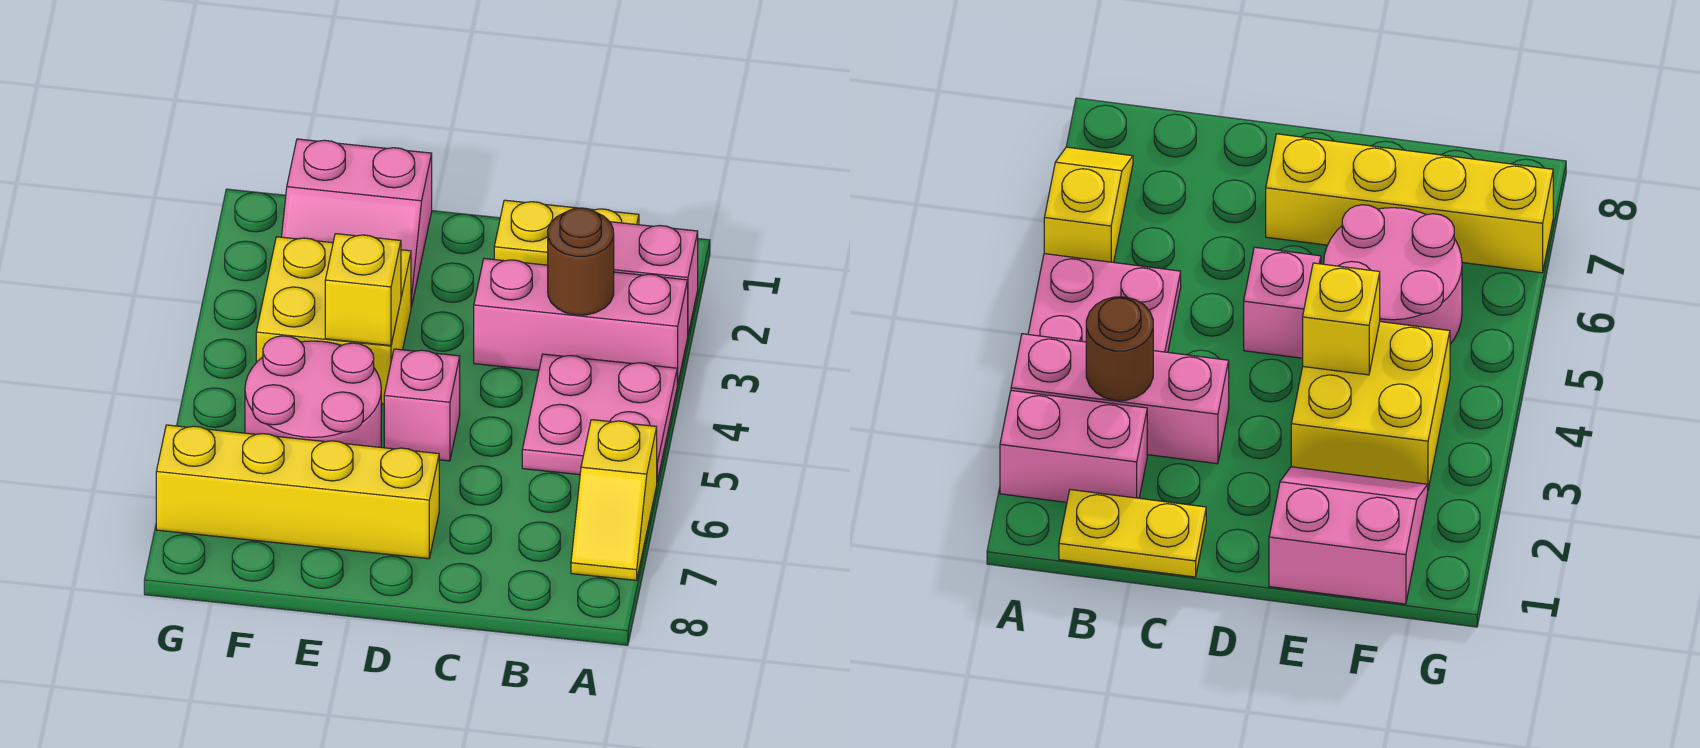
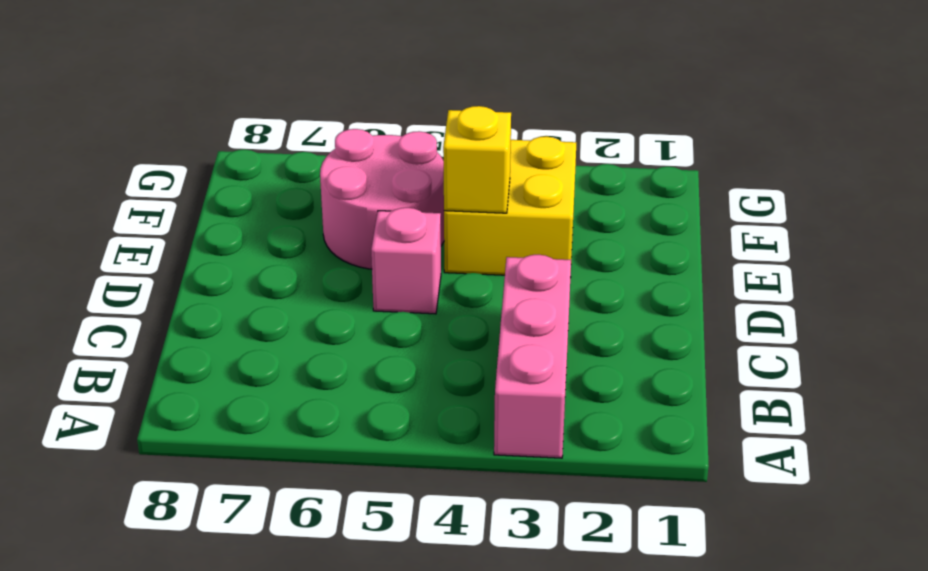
none -> pink brick A2:B2 level 1
none -> pink plate A4:B5 level 1
none -> yellow slope A6:A7 level 1 top 6

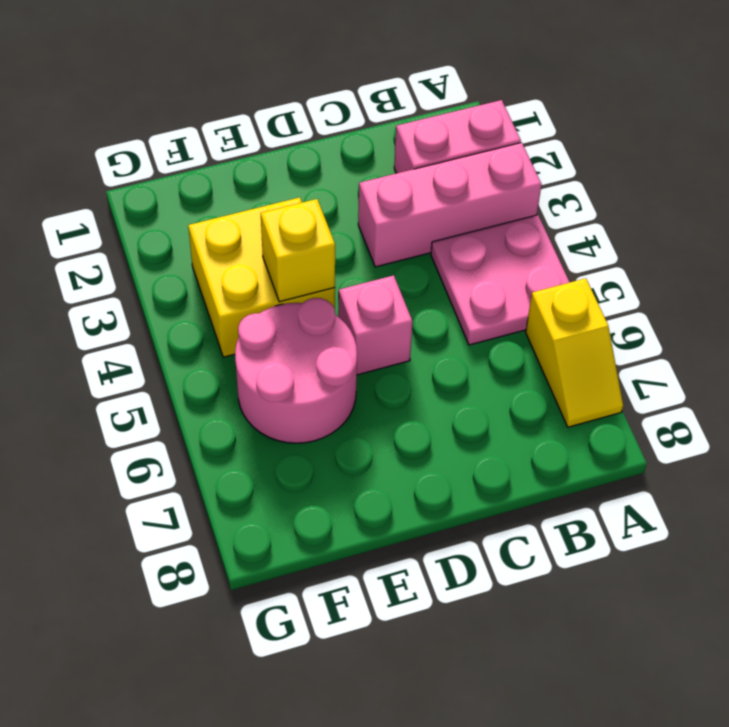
none -> yellow plate B1:C1 level 1
none -> yellow brick D7:G7 level 1
none -> pink slope E1:F2 level 1 top 1

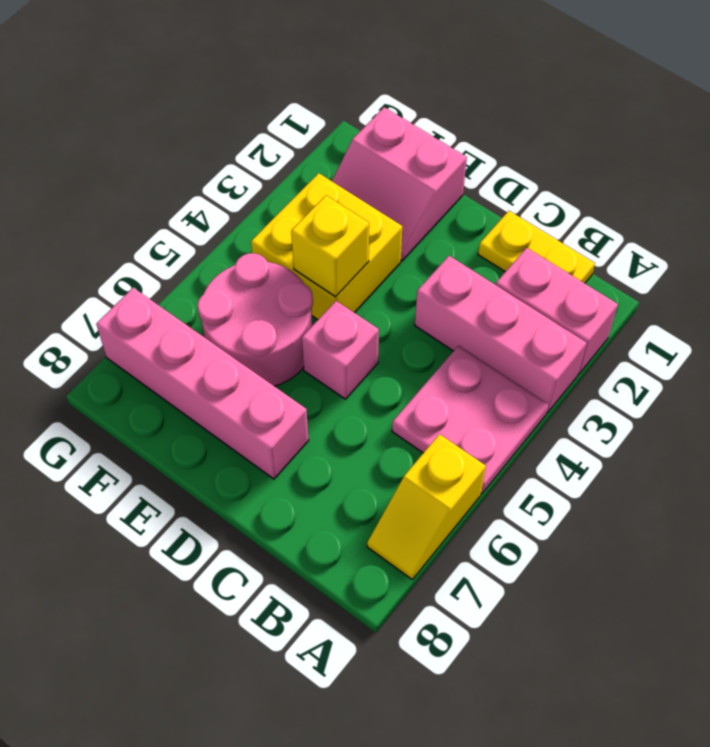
pink brick D7:G7 level 1 -> yellow brick D7:G7 level 1
none -> brown round brick B3 level 2

